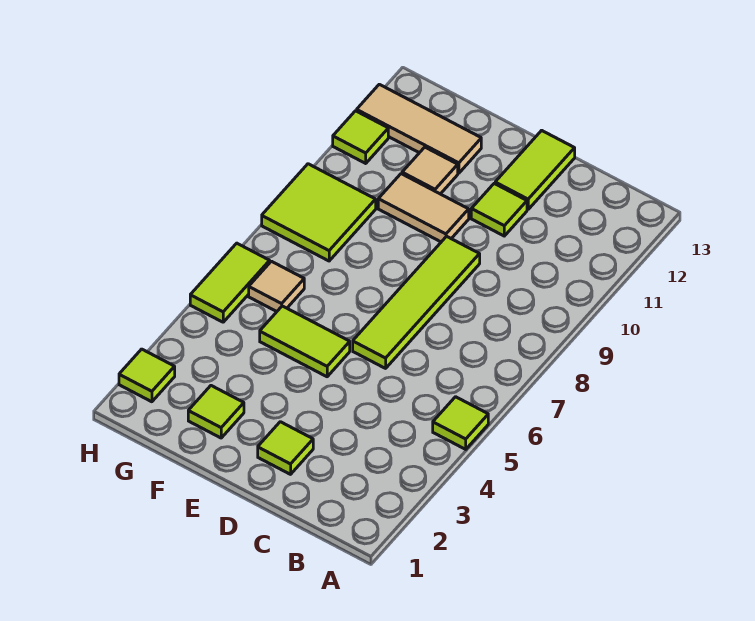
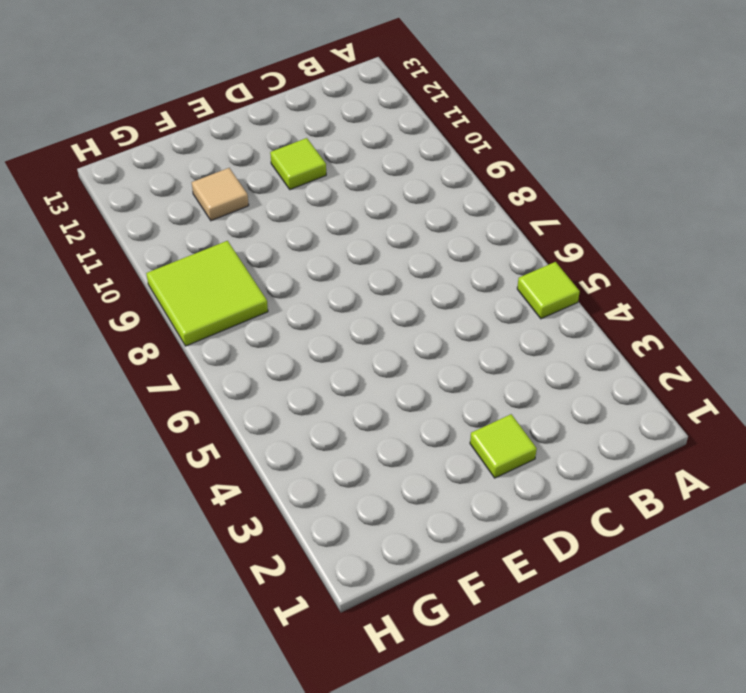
none -> lime tile D6:D9 level 1
none -> lime tile D12:D13 level 1
none -> lime tile E5:F5 level 1

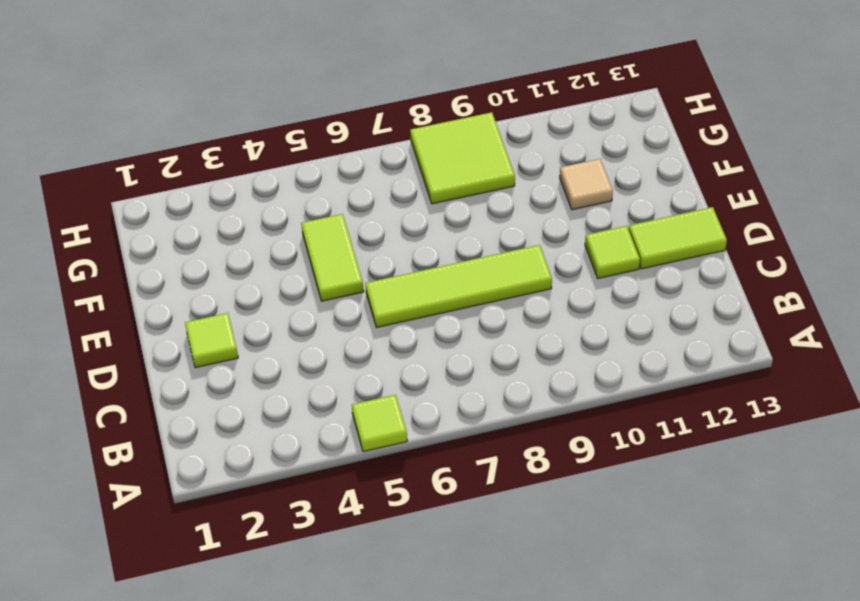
none -> tan tile E10:F10 level 1
none -> lime tile F2 level 1
none -> tan tile F12:H12 level 1

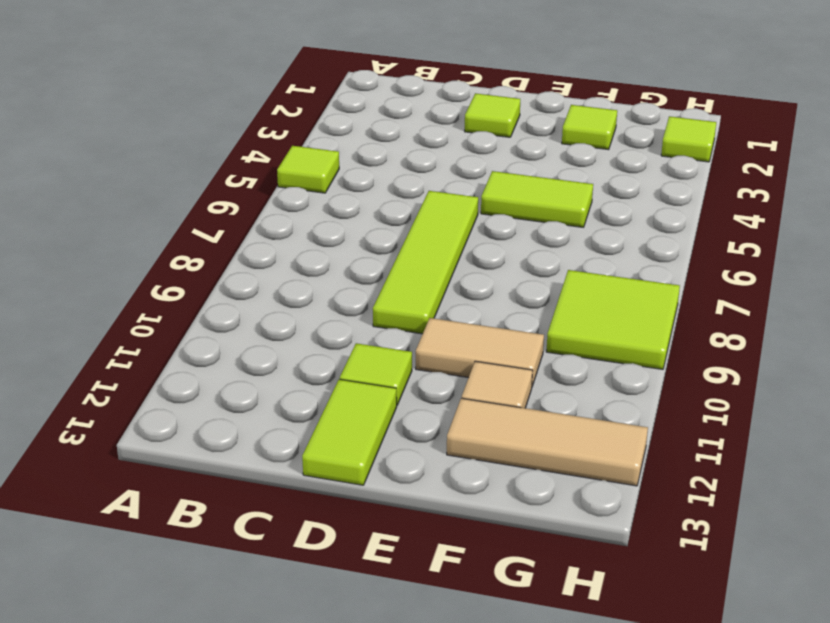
none -> tan tile G6 level 1
none -> lime tile H5:H6 level 1
none -> lime tile H11 level 1

